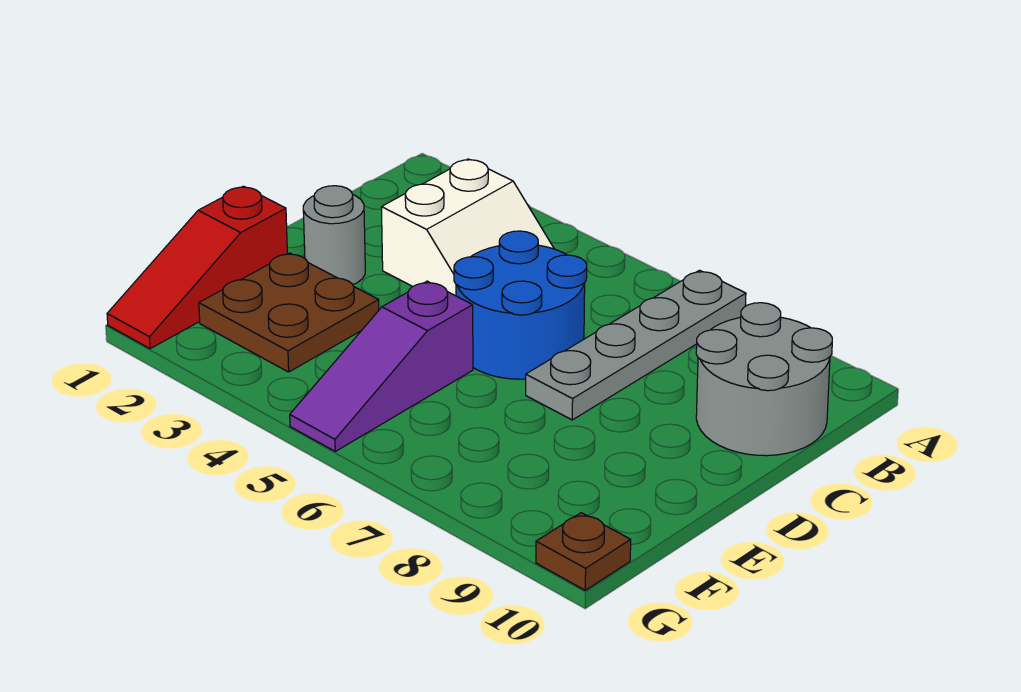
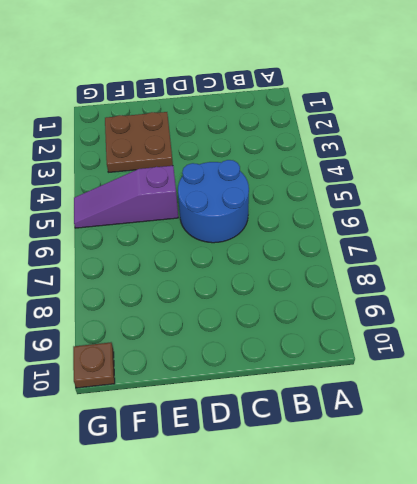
none -> grey plate A7:D7 level 1
none -> white slope B3:C4 level 1 top 3

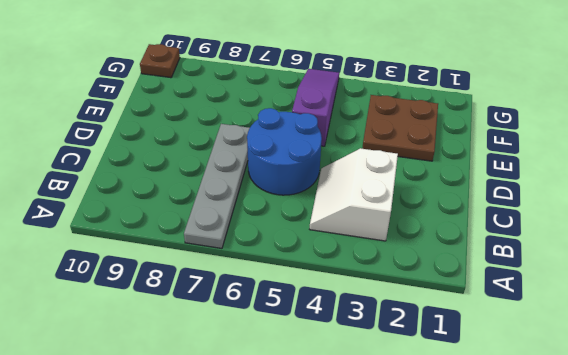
none -> grey round brick B9:C10 level 1
none -> grey round brick D2 level 1

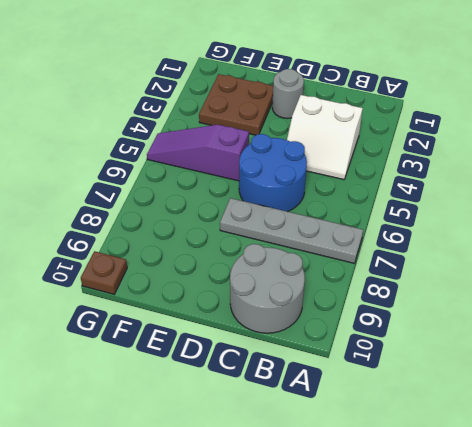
none -> red slope E1:G1 level 1 top E

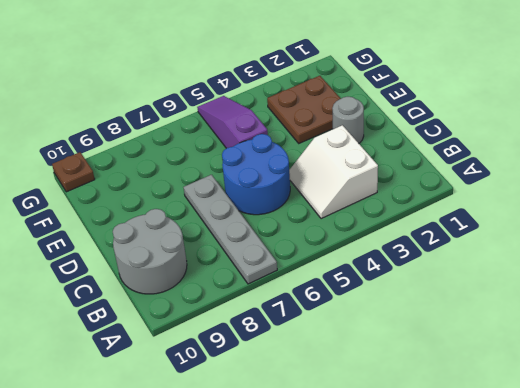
none -> red slope E1:G1 level 1 top E

